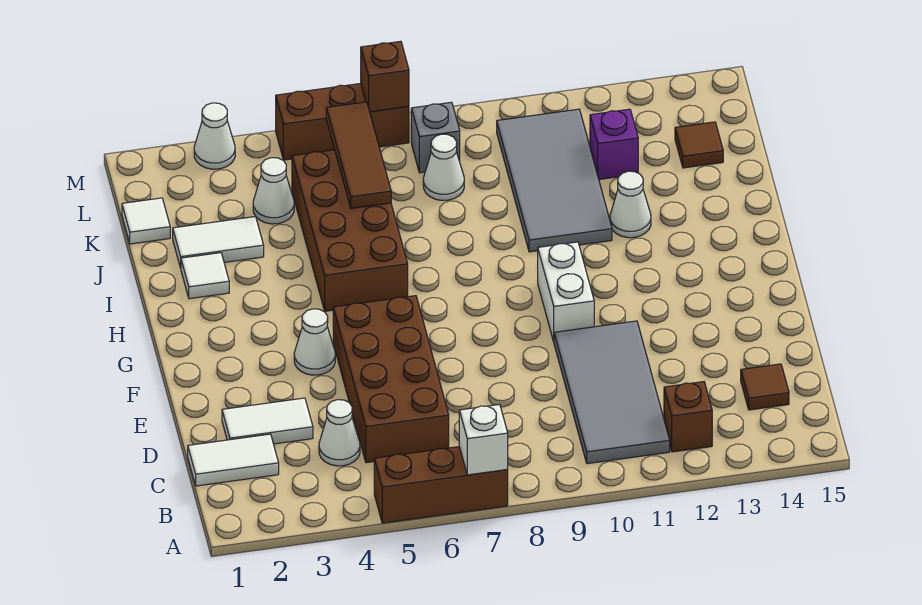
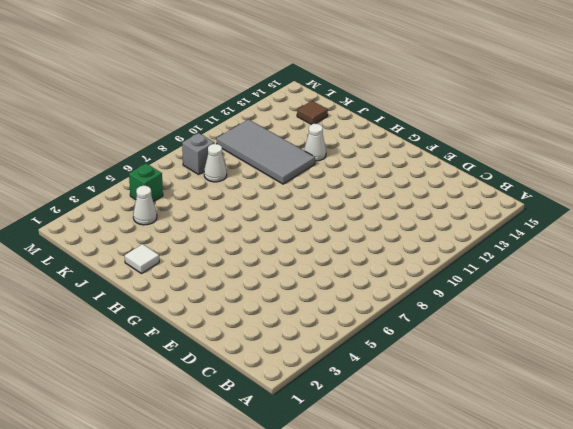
green brick L5 level 1 -> none
none -> brown brick A5:A7 level 1
none -> grey tile B10:E11 level 1
none -> brown brick B12 level 1

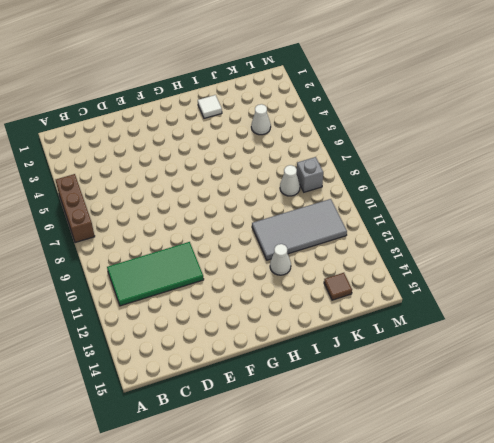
green tile B10:E11 level 1 -> grey tile B10:E11 level 1
none -> brown brick B12 level 1
none -> white tile C1:C2 level 1
none -> white cone C4 level 1

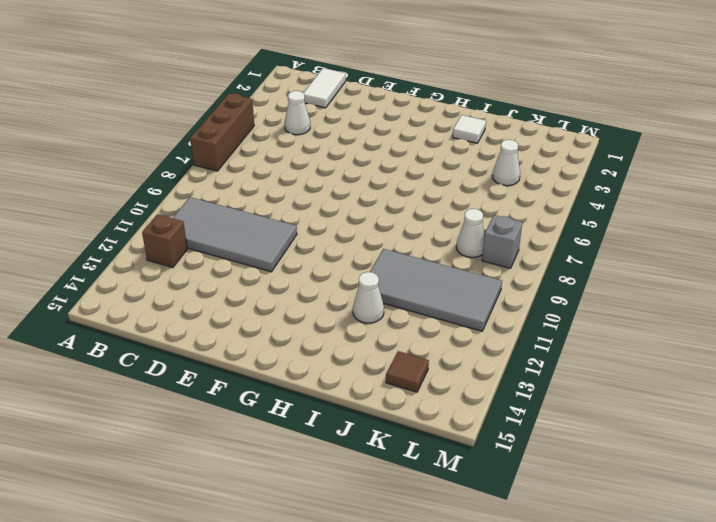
none -> brown brick C5:F6 level 1
none -> brown tile C14 level 1
none -> white tile D2:D3 level 1

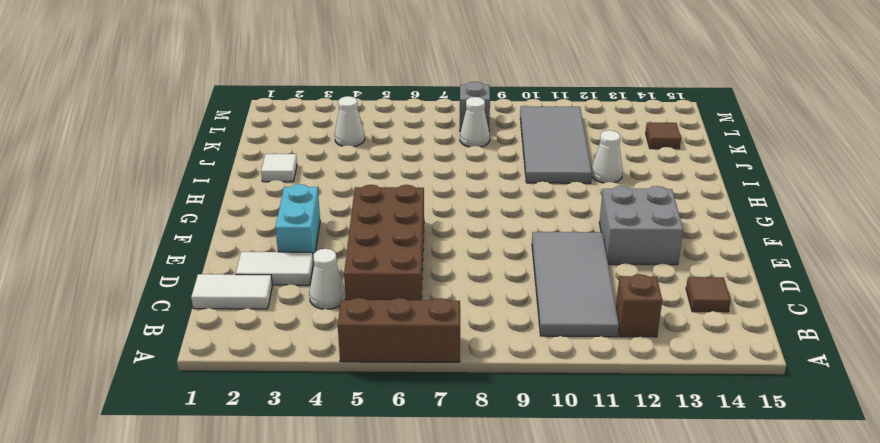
cyan brick E3:F3 level 1 -> none
grey brick E12:F13 level 1 -> none
none -> white cone F4 level 1
none -> white brick F10:G10 level 1
none -> brown brick H5:K6 level 1

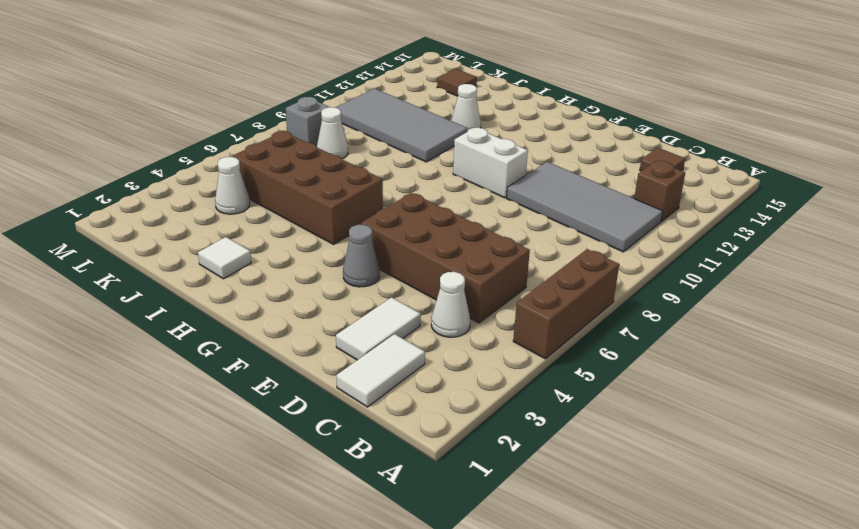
grey cone F4 level 1 -> white cone F4 level 1
none -> white tile J2:J3 level 1
none -> white tile K1 level 1
none -> purple brick K12 level 1

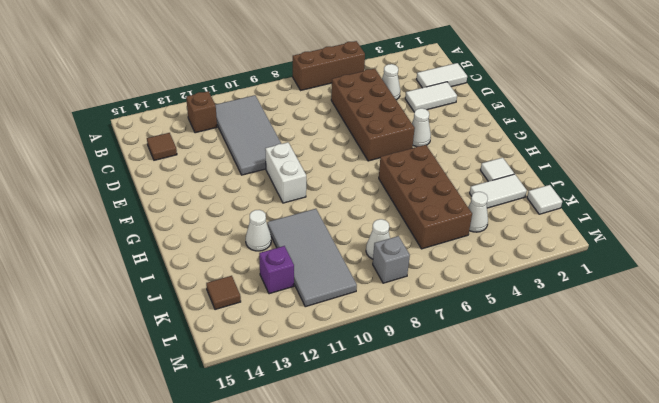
none -> white cone M3 level 1
none -> brown brick M5:M7 level 1
none -> white brick A7 level 2

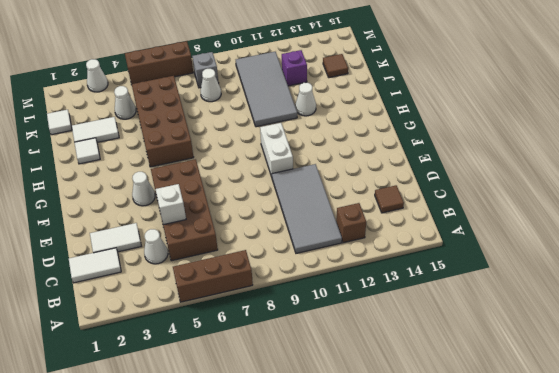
white brick D5 level 2 -> white brick A7 level 2
none -> brown tile J6:L6 level 2
none -> brown brick M7 level 2

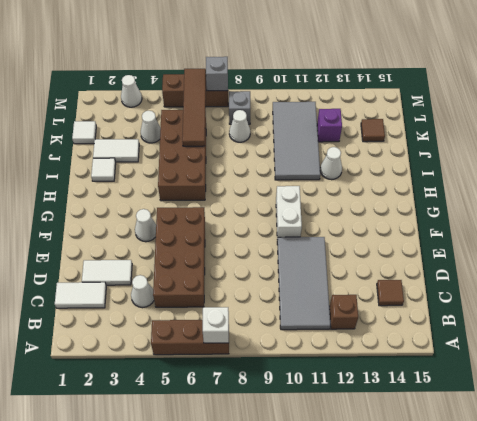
brown tile J6:M6 level 2 -> brown tile J6:L6 level 2
grey brick M7 level 2 -> brown brick M7 level 2

